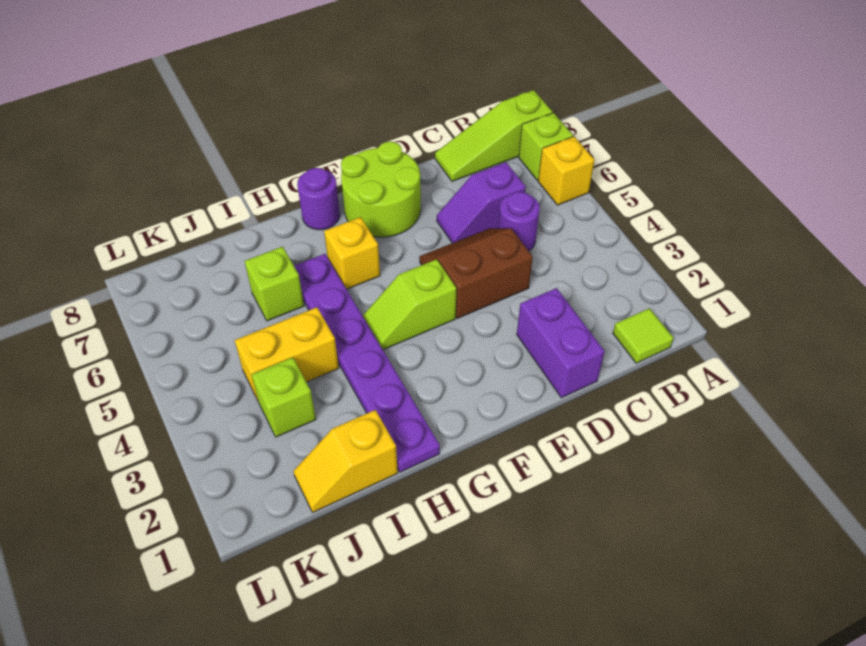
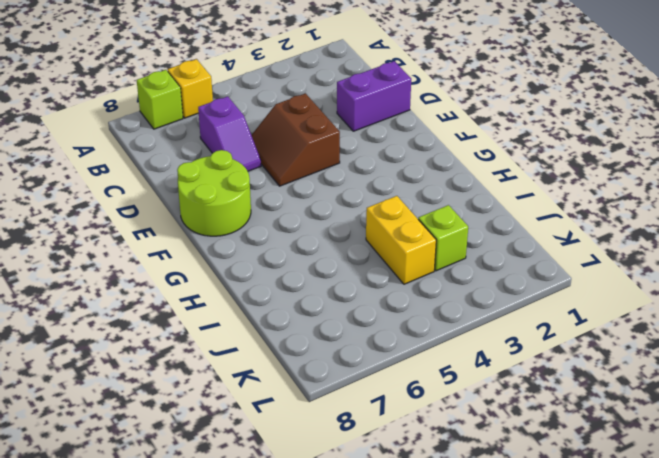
none -> lime slope A8:C8 level 1 top A
none -> lime tile B1 level 1
none -> purple round brick C5 level 1

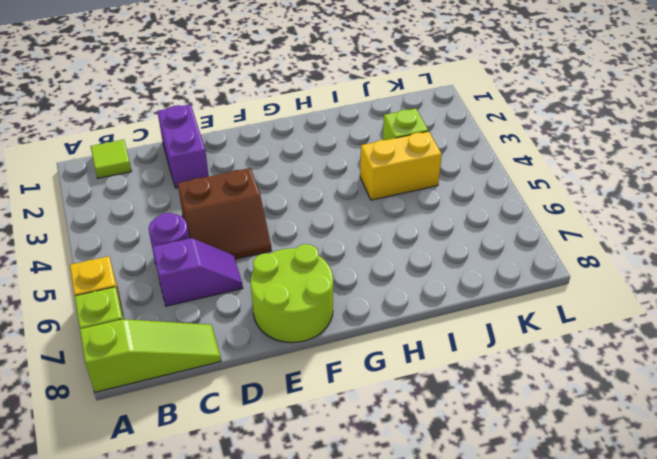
none -> lime slope F4:G4 level 1 top F
none -> yellow brick G6 level 1
none -> purple round brick G8 level 1

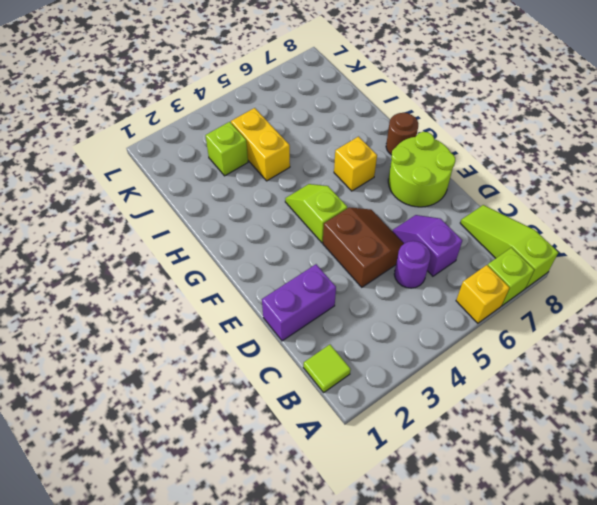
brown round brick G8 level 1 -> purple round brick G8 level 1
none -> purple plate H1:H6 level 1
none -> yellow slope I1:J1 level 1 top I
none -> lime brick I6 level 1

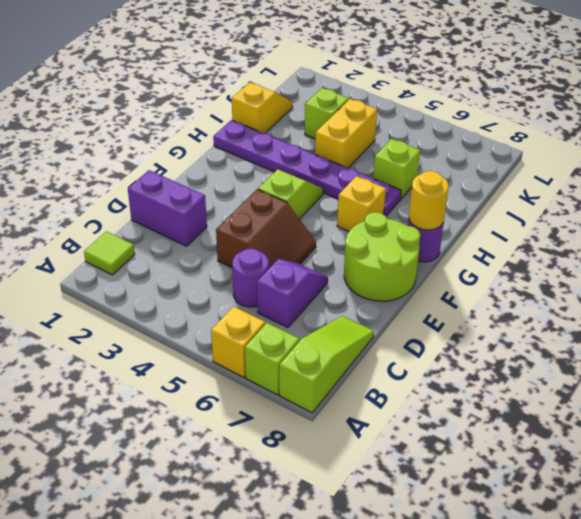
yellow round brick G8 level 2 -> none

